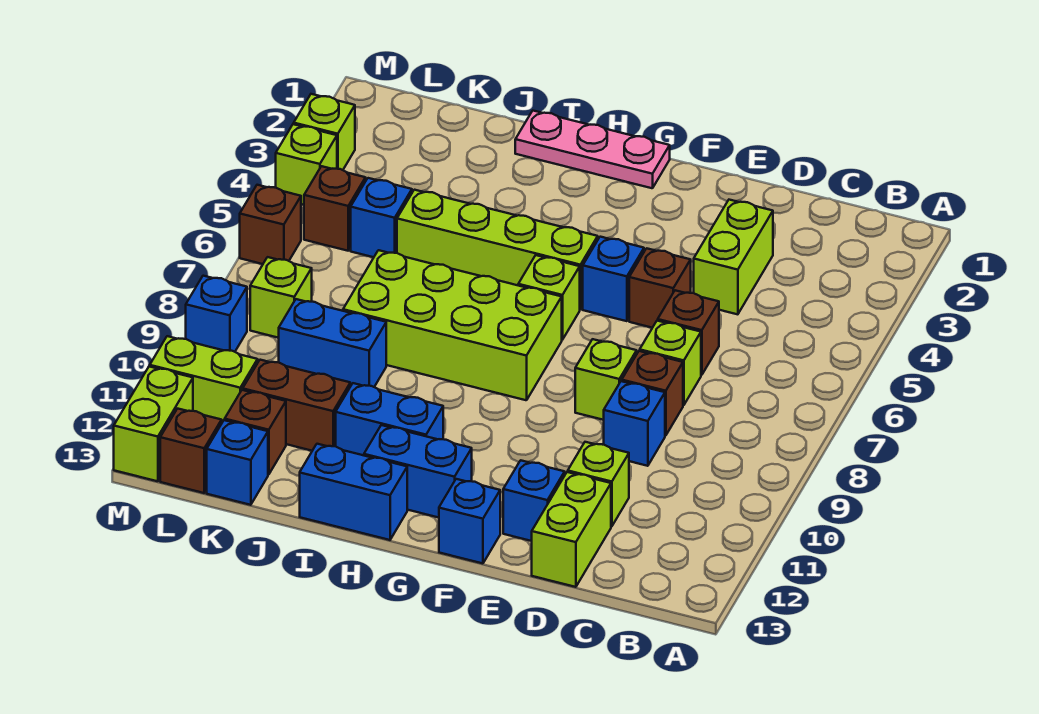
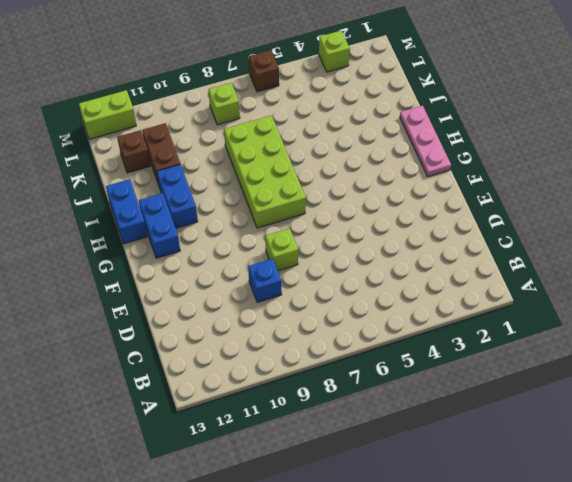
none -> lime brick D3:D4 level 1
none -> brown brick D6 level 1
none -> lime brick D7 level 1
none -> brown brick D8 level 1

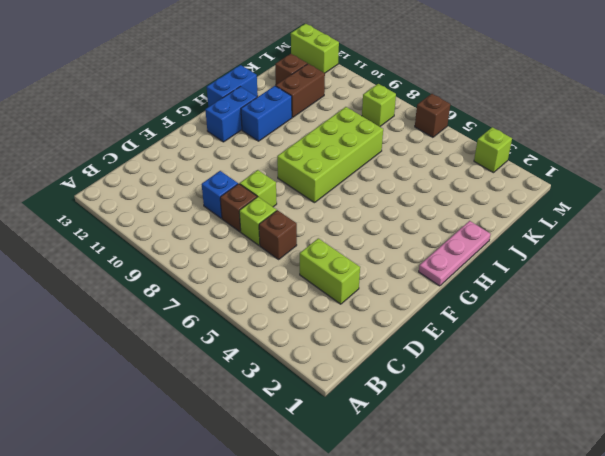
none -> lime brick D11 level 1
none -> lime brick D12:D13 level 1
none -> brown brick E5 level 1
none -> blue brick E12 level 1

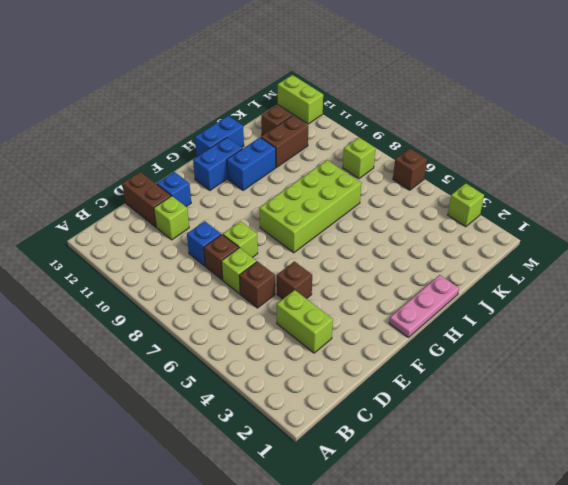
brown brick D12:D13 level 1 -> lime brick D12:D13 level 1
none -> blue brick F5 level 1
none -> blue brick F13 level 1
none -> lime brick G5:J5 level 1
none -> lime brick G6 level 1

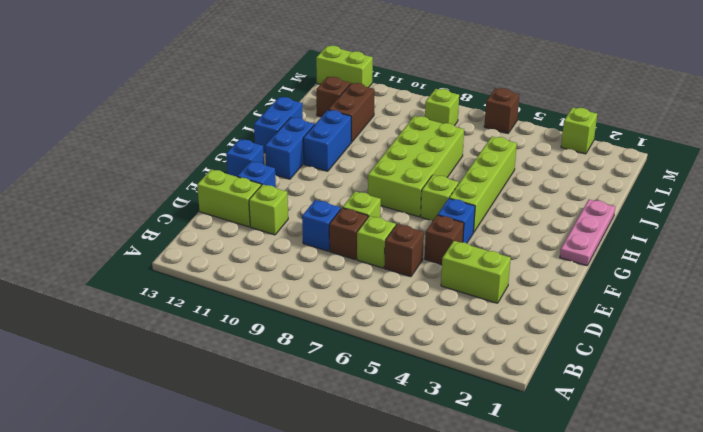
none -> blue brick J9:K9 level 1
none -> blue brick K5 level 1
none -> blue brick K13 level 1
none -> brown brick L5 level 1

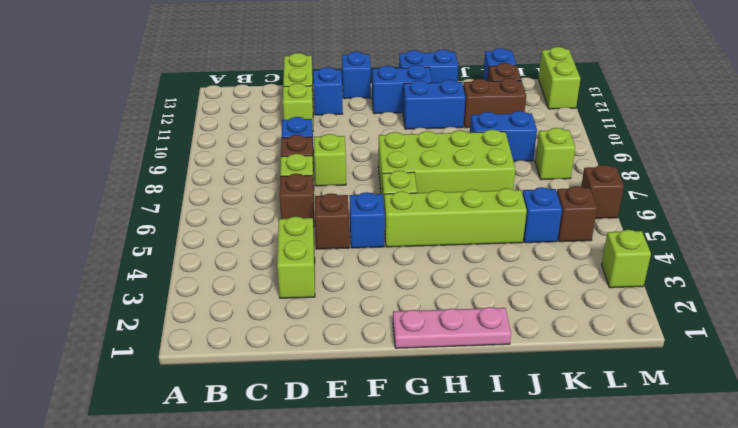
none -> lime brick L11:M11 level 1
none -> brown brick L13 level 1
none -> lime brick M4 level 1
none -> blue brick M9 level 1

